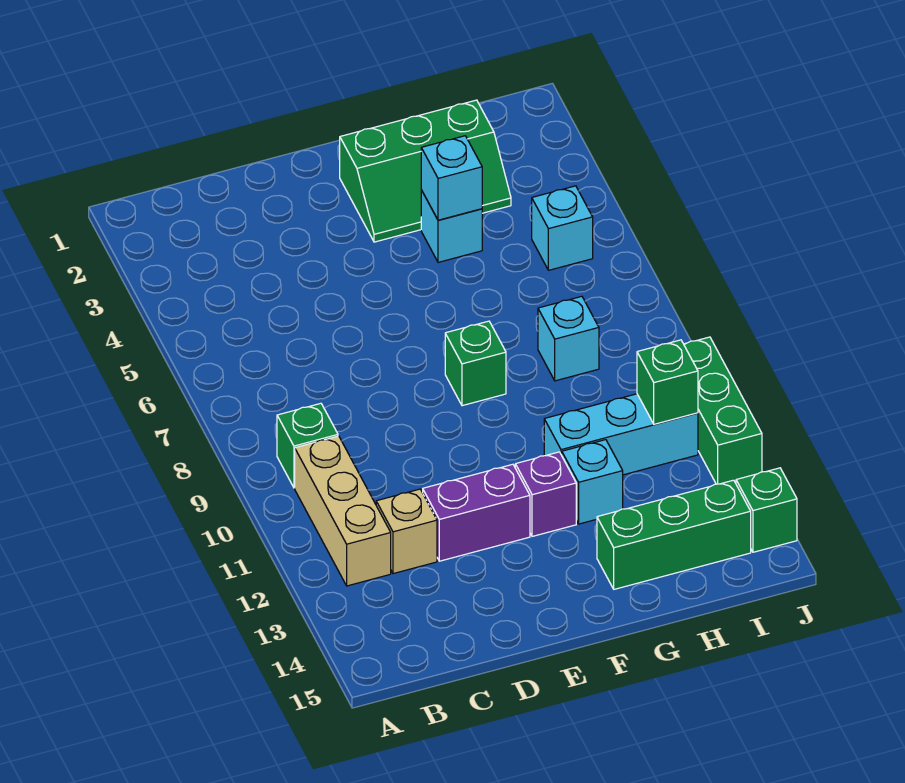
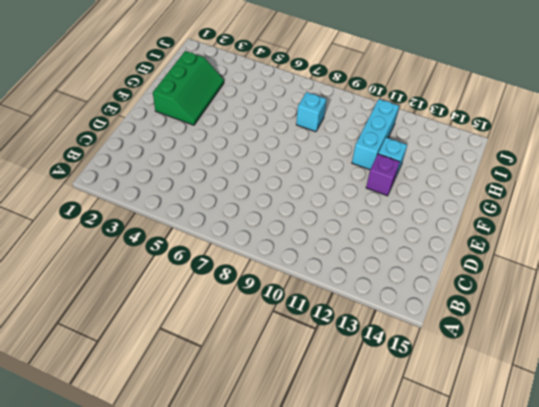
none -> green brick B9 level 1
none -> tan brick B10:B12 level 1
none -> tan brick C12 level 1

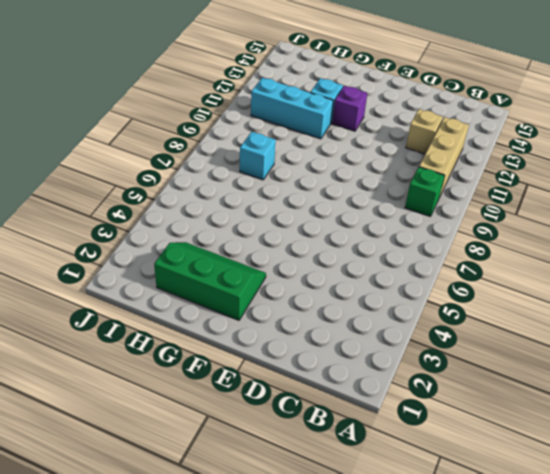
none -> purple brick D12:E12 level 1
none -> green brick F8 level 1
none -> cyan brick G4 level 1

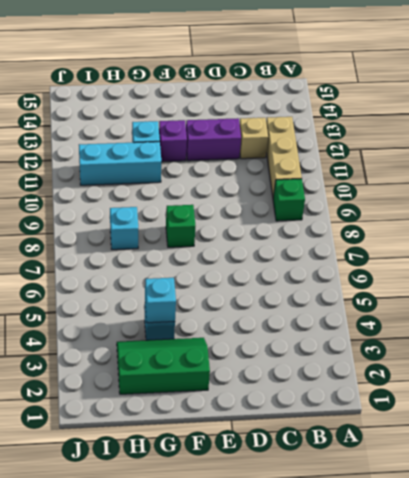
none -> green brick G14:I14 level 1
none -> cyan brick I5 level 1
none -> green brick J10:J12 level 1

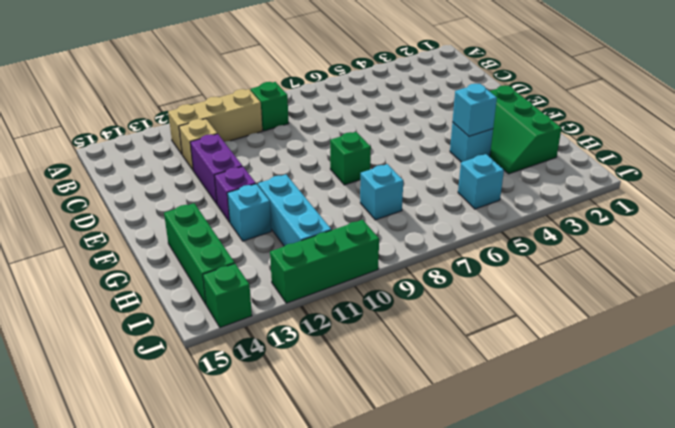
none -> green brick I11 level 2

